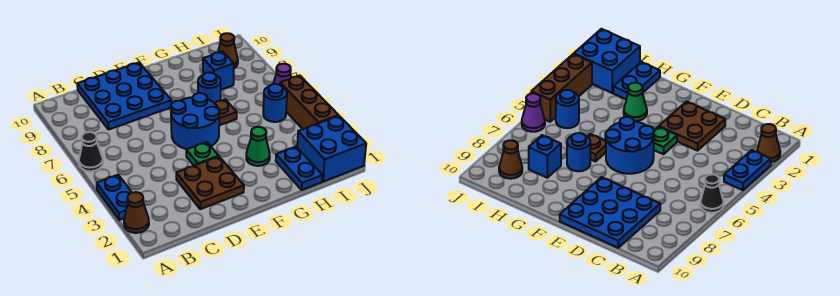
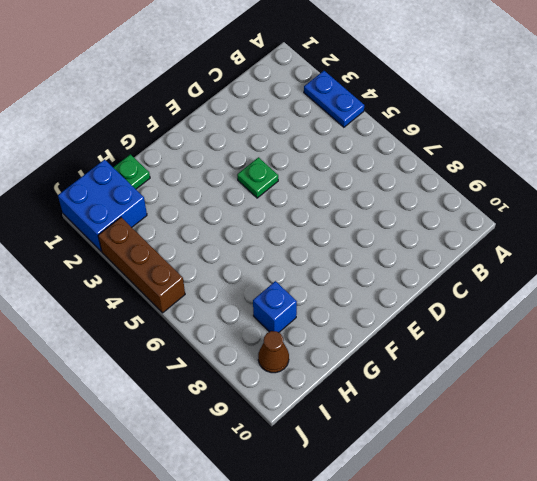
green plate H1 level 1 -> blue plate H1:H2 level 1
none -> brown cone A2 level 1
none -> black cone A6 level 1
none -> blue plate C8:E10 level 1

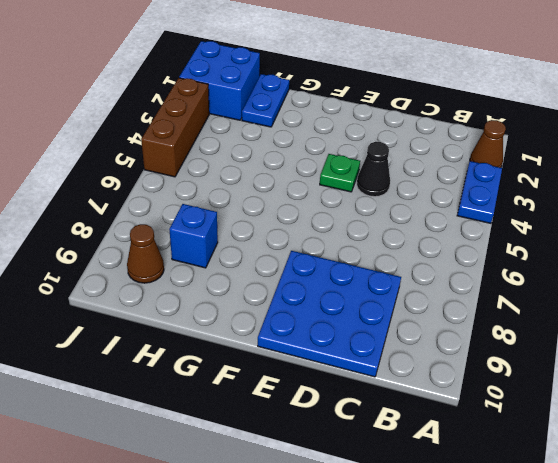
black cone D4 level 1 -> black cone A6 level 1
none -> brown plate D2:E3 level 1
none -> blue round brick E5:F6 level 1
none -> green cone G3 level 1

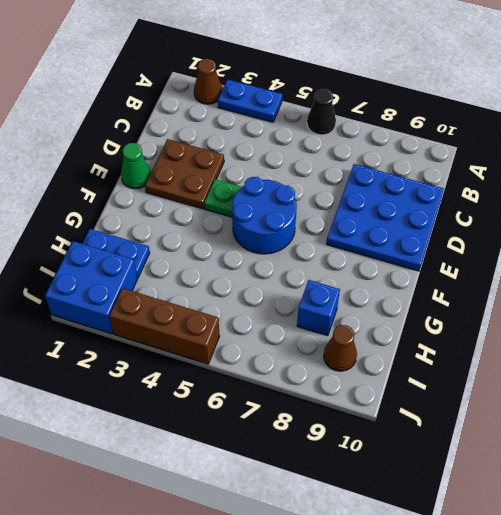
green cone E1 level 1 -> green cone G3 level 1
none -> brown plate G6 level 1
none -> blue round brick G7 level 1
none -> blue round brick I5 level 1

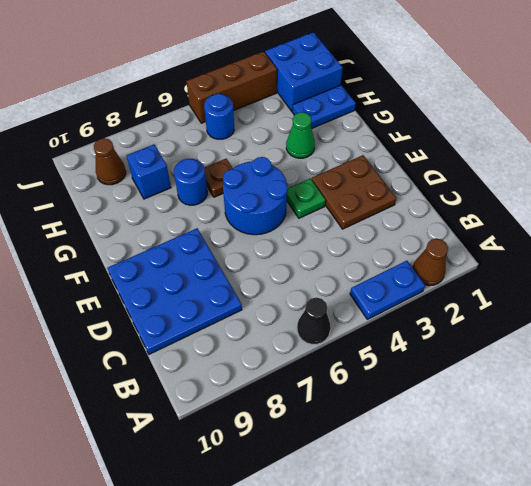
none -> purple cone J6 level 1

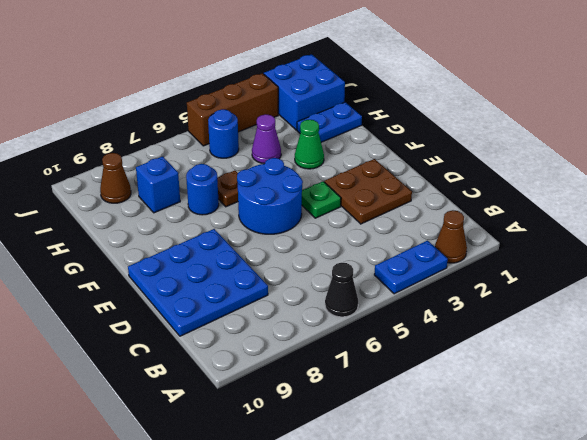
purple cone H4 level 1 -> purple cone J6 level 1

